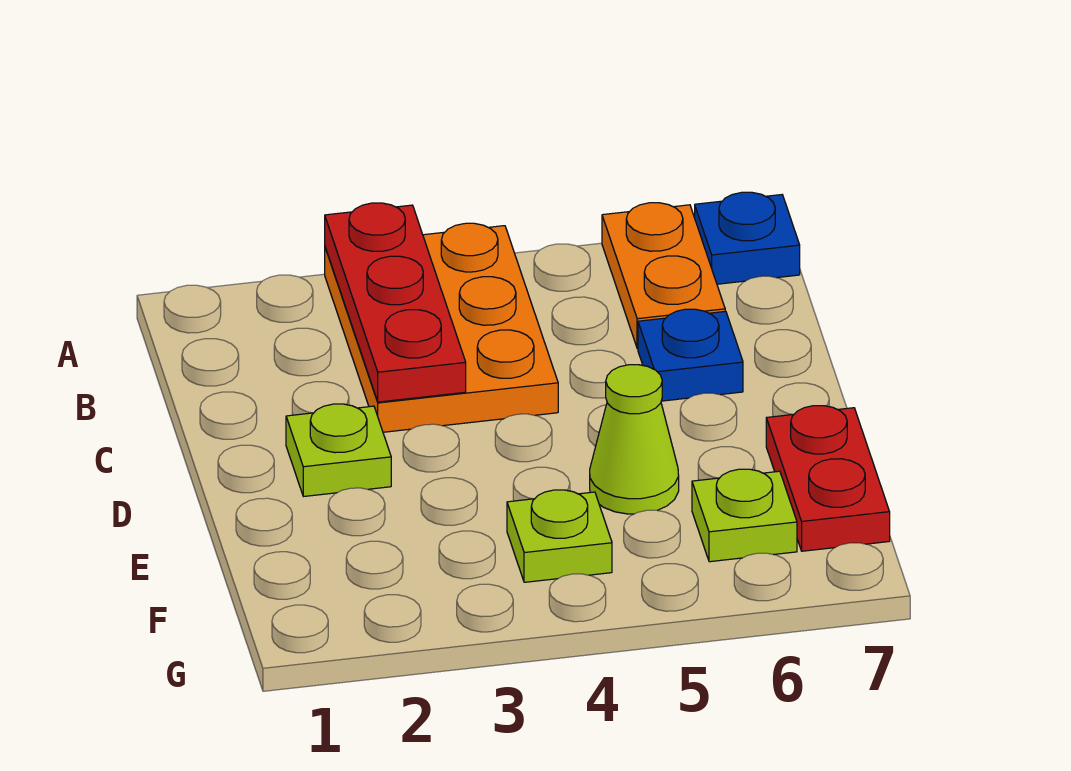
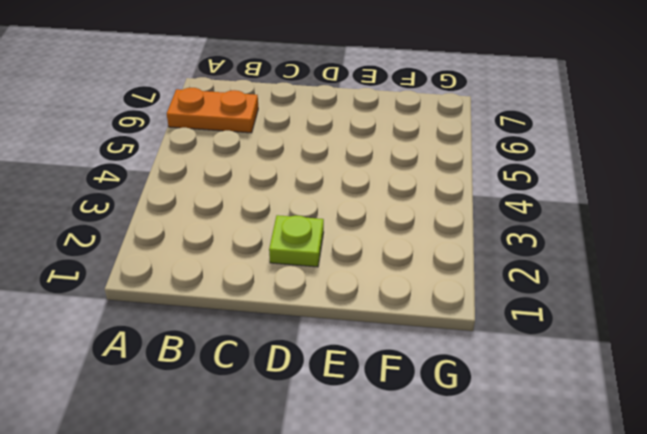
none -> orange plate A3:C4 level 1
none -> blue plate A7 level 1

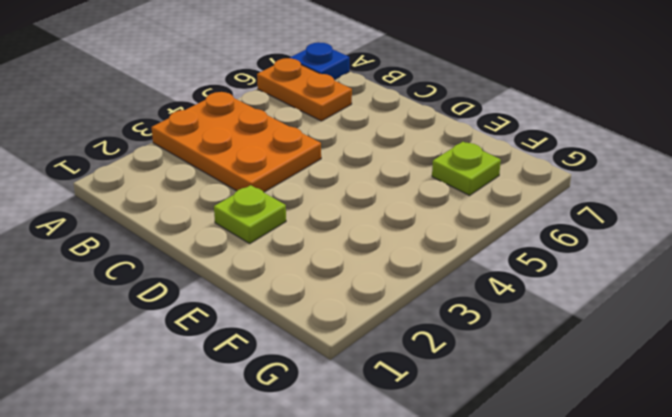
none -> blue plate C6 level 1
none -> lime cone E5 level 1

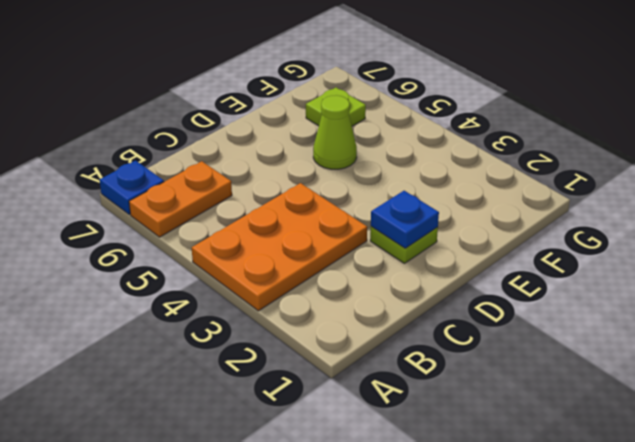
blue plate D2 level 2 -> blue plate C6 level 1
none -> red plate E7:F7 level 1
none -> lime plate F4 level 1

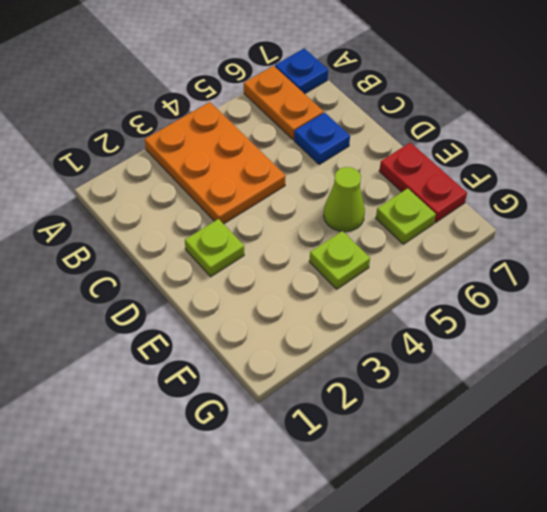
none -> red plate A3:C3 level 2

